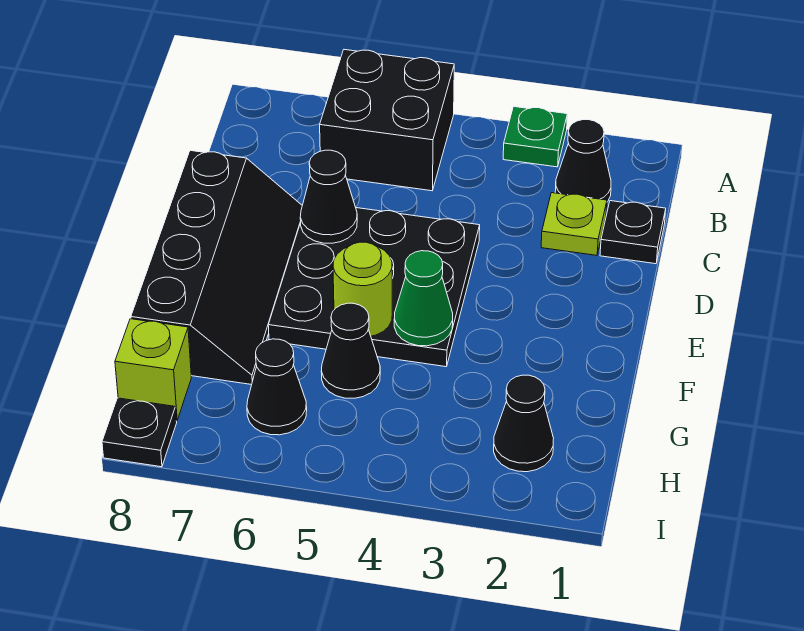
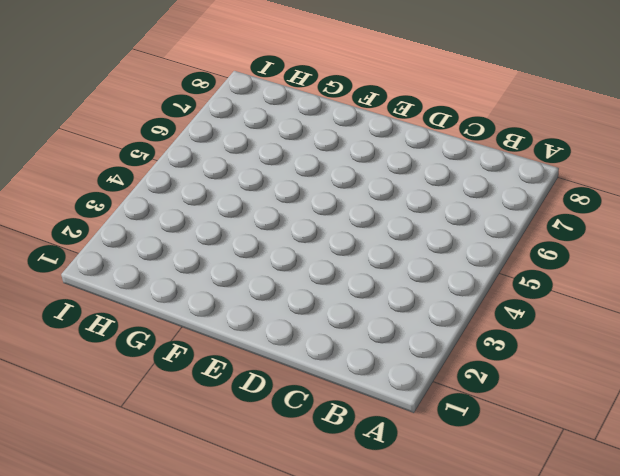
none -> green plate A3 level 1
none -> black brick A5:B6 level 1
none -> black cone B2 level 1

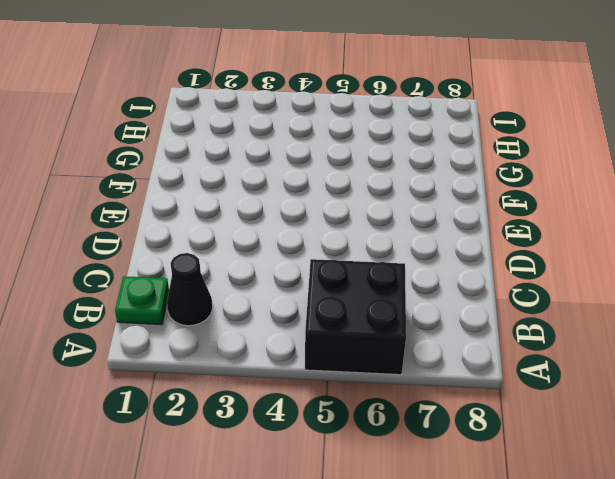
green plate B1 level 1 -> green plate A3 level 1
none -> black plate C1 level 1
none -> lime plate C2 level 1
none -> black plate D4:F6 level 1

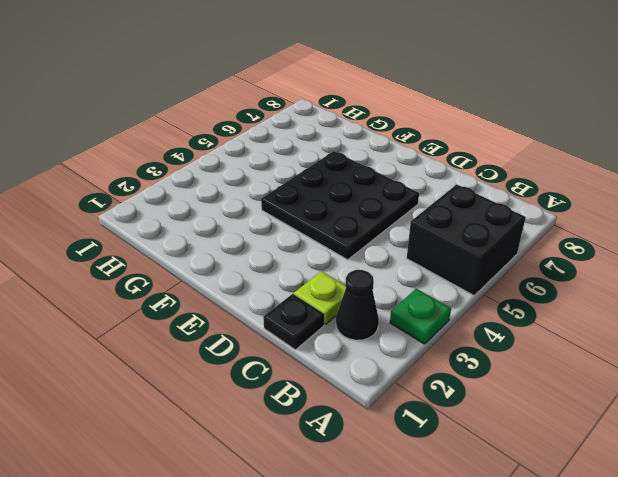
none -> black slope D7:G8 level 1 top 8
none -> black cone G5 level 1
none -> black cone H2 level 1

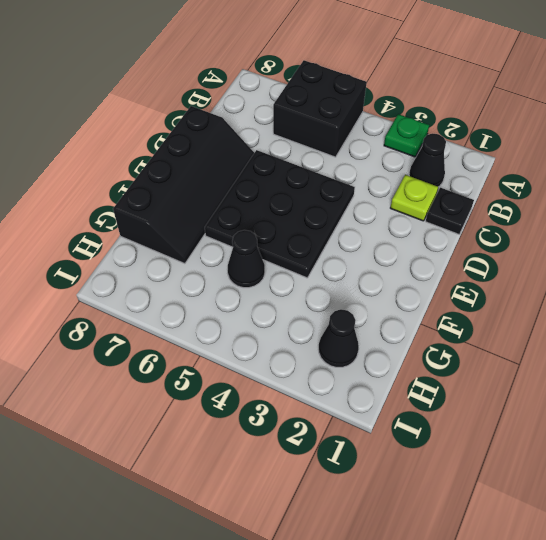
none -> black cone H6 level 1
none -> lime brick H8 level 1
none -> black plate I8 level 1

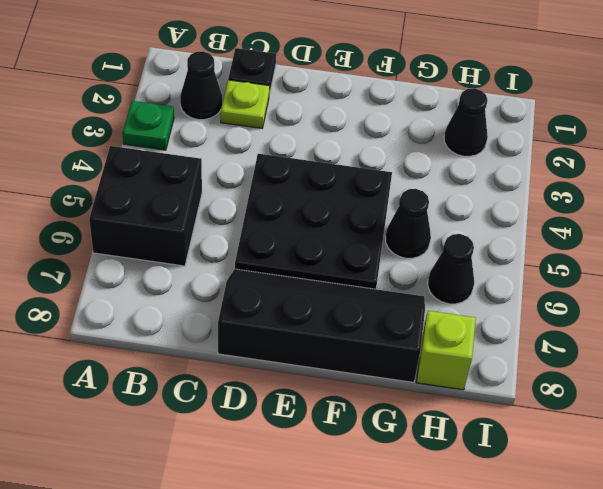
none -> black plate I8 level 1
none -> black cone D6 level 2
none -> green cone F4 level 2

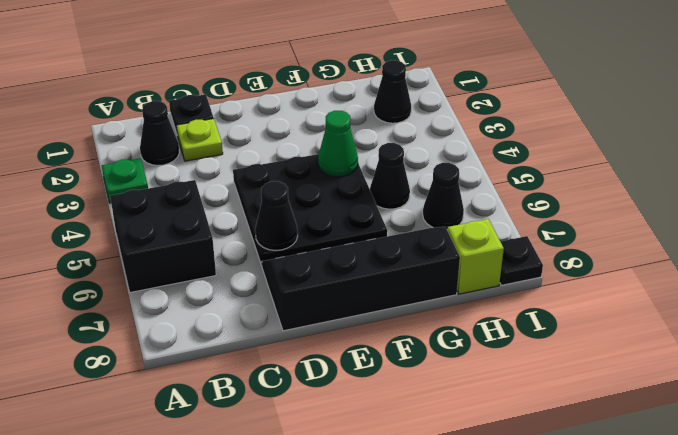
none -> lime round brick F5 level 2

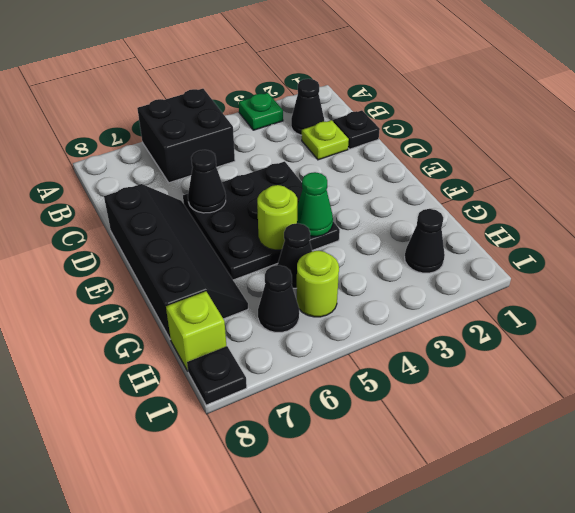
lime round brick H5 level 1 -> none

